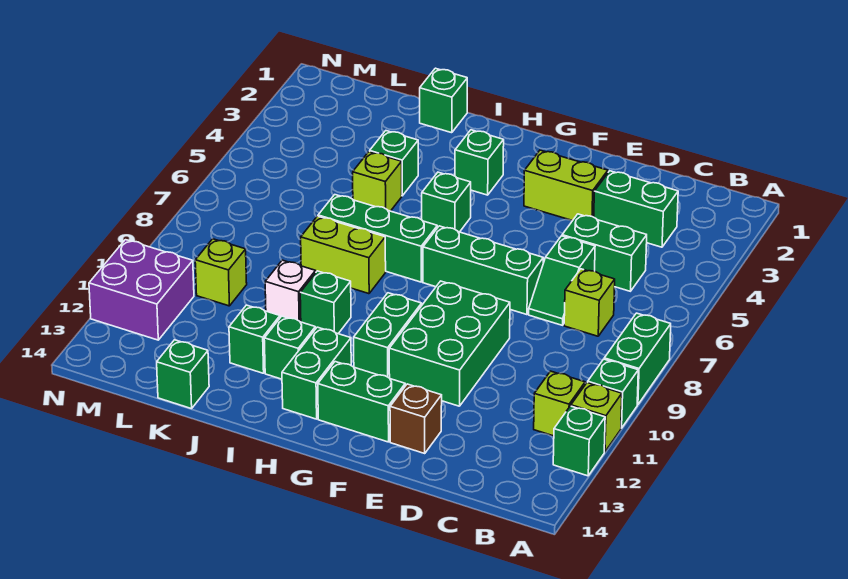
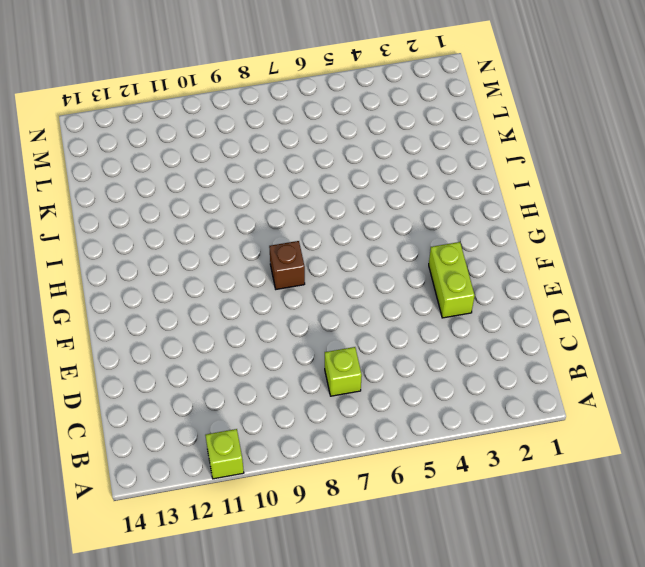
brown brick G8 level 1 -> brown brick E13 level 1
none -> green brick A8:A9 level 1
none -> green brick A10 level 1
none -> green brick A12 level 1
none -> lime brick B11 level 1

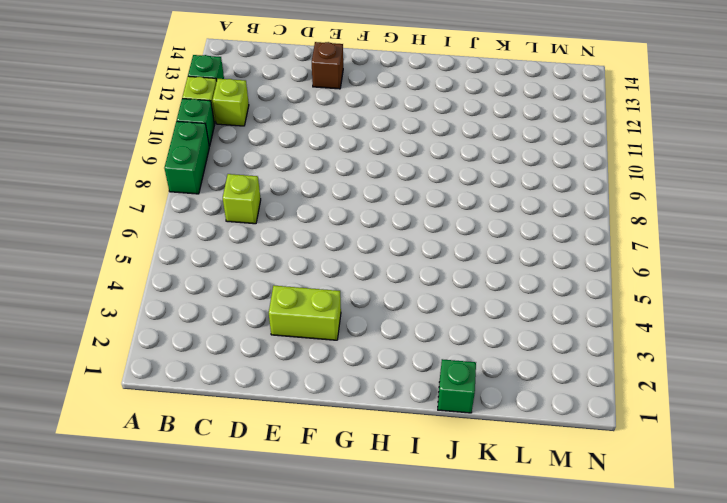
none -> green brick C3:D3 level 1
none -> green brick C5:D5 level 1
none -> green slope D6:D7 level 1 top 6
none -> green brick E7:G7 level 1

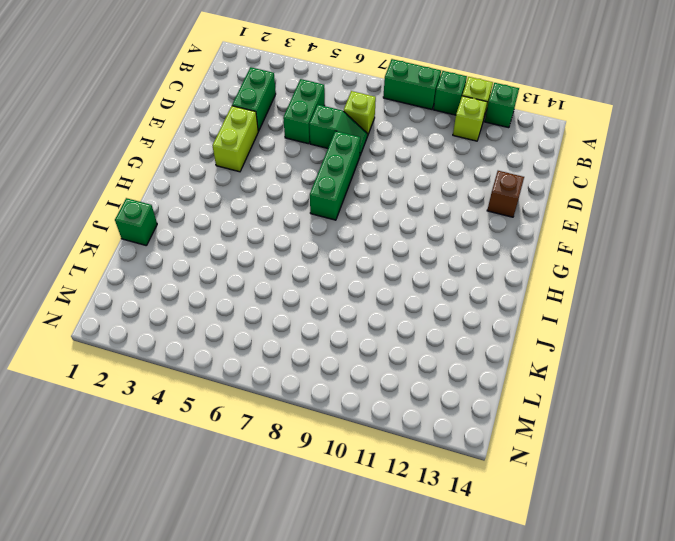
none -> green brick E9:F11 level 1
none -> green brick F13:G13 level 1
none -> green brick G10:G11 level 1
none -> green brick H3 level 1

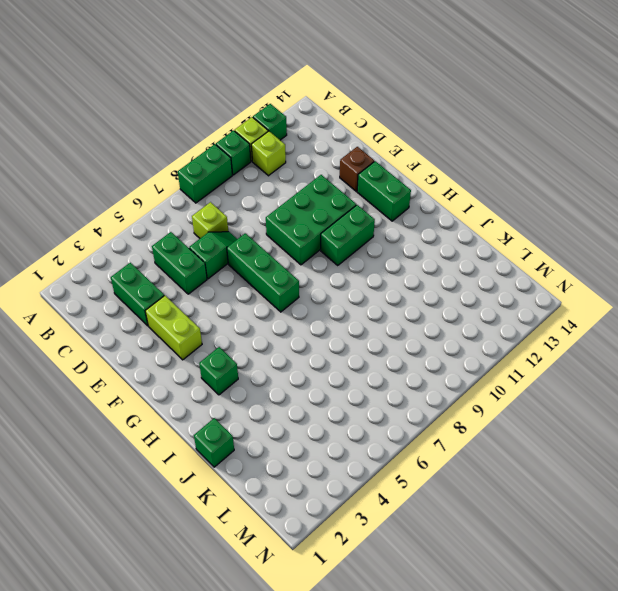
none -> green brick H5 level 1
none -> green brick H7:J7 level 1
none -> green brick H12:H13 level 1
none -> lime brick I8:J8 level 1

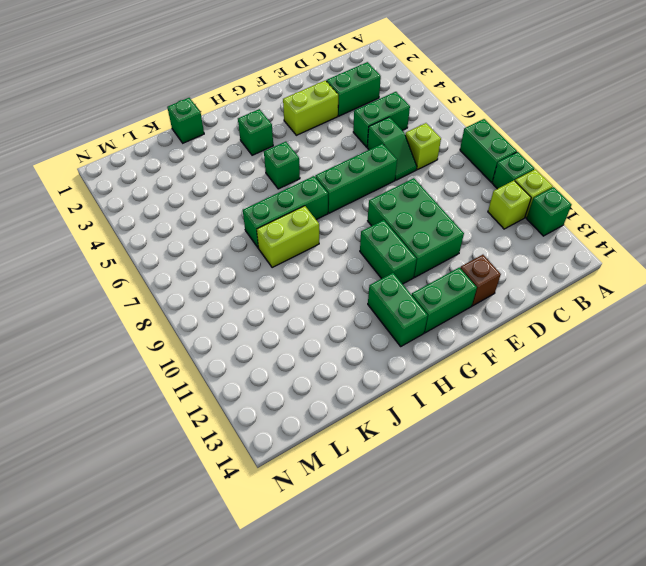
none -> green brick I10 level 1
none -> green brick I12 level 1
none -> green brick J4 level 1
none -> lime brick J5 level 1

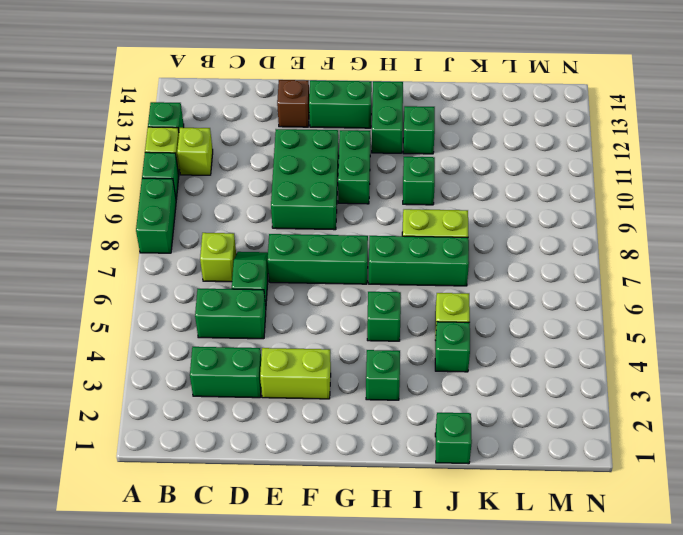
none -> white brick J10 level 1
none -> green brick J12 level 1
none -> green brick K14 level 1
none -> lime brick L10 level 1

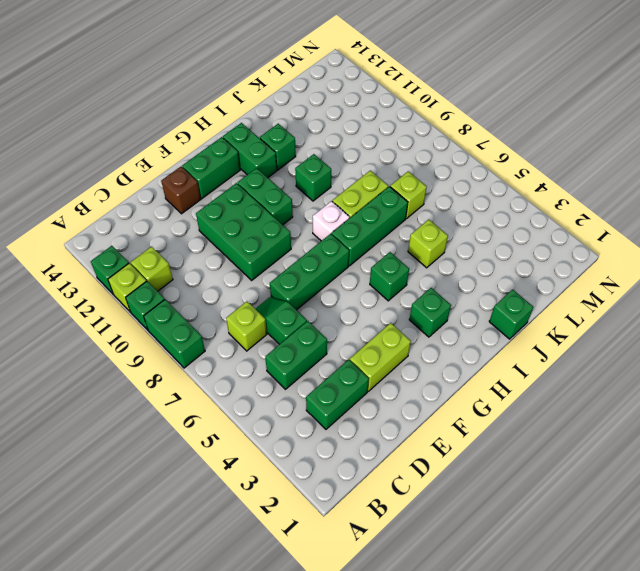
white brick H8 level 1 -> white brick J10 level 1
lime brick K7 level 1 -> lime brick L10 level 1
none -> green brick J4 level 1
none -> green brick J12 level 1
none -> green brick K14 level 1
none -> purple brick M11:N12 level 1

